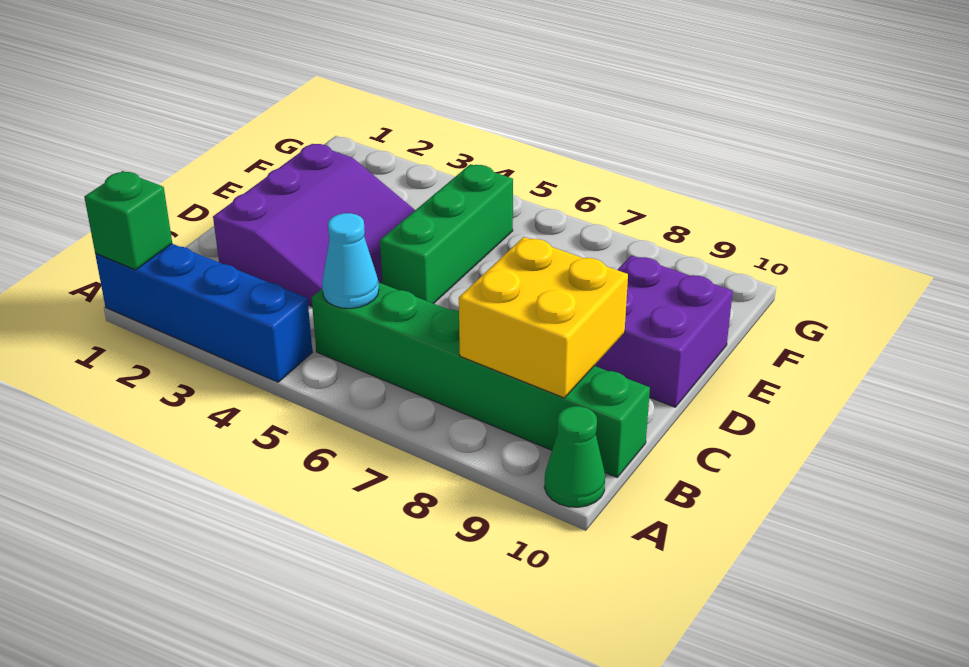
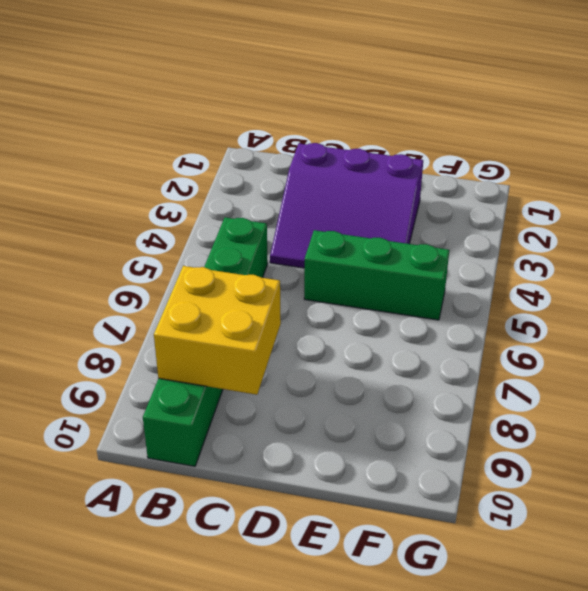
none -> blue brick A1:A4 level 1
none -> green cone A10 level 1

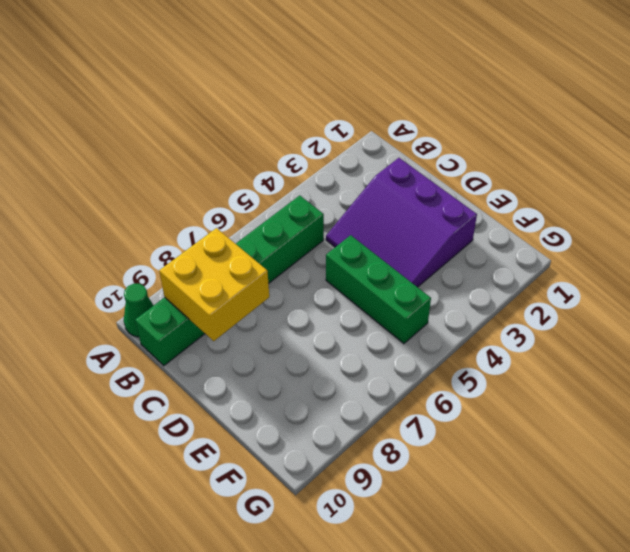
none -> blue brick A1:A4 level 1
none -> purple brick D9:E10 level 1

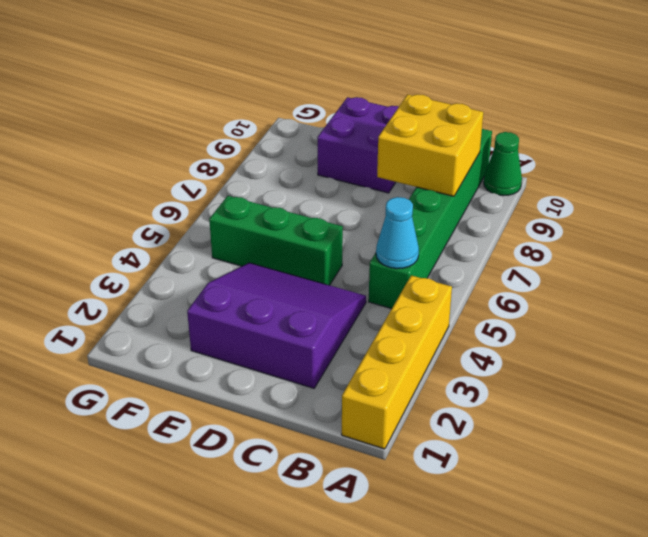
yellow brick A1:A4 level 1 -> blue brick A1:A4 level 1
none -> green brick A1 level 2

